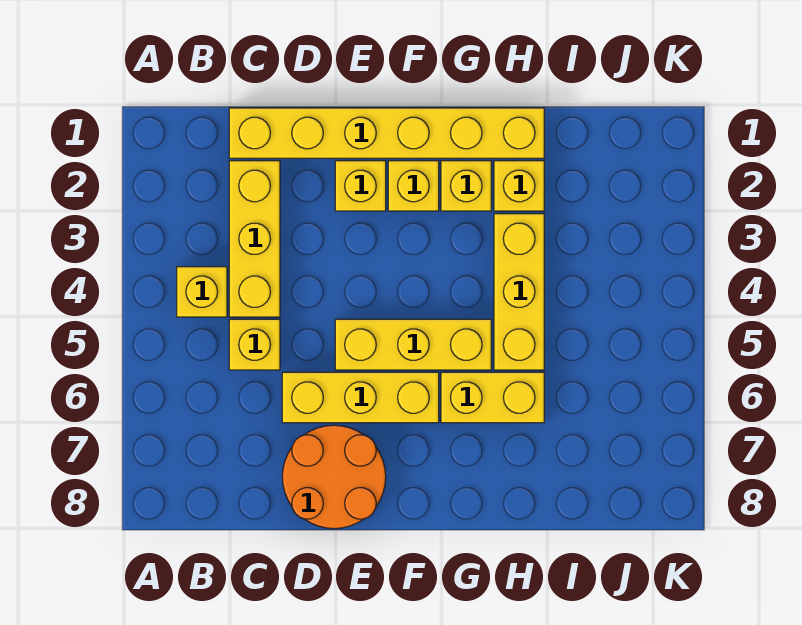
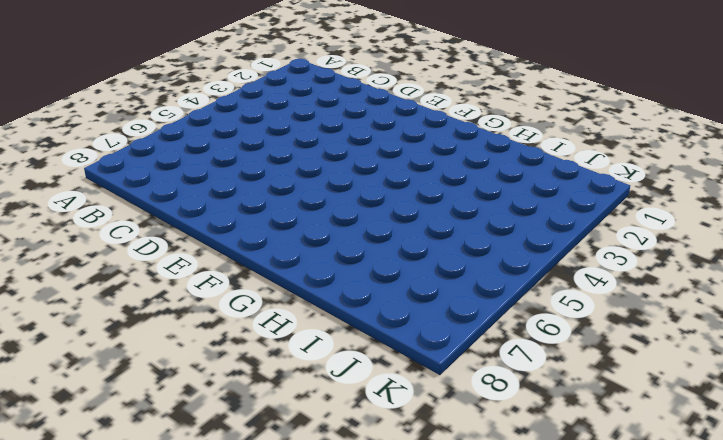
none -> yellow brick B4 level 1
none -> yellow brick C1:H1 level 1
none -> yellow brick C2:C4 level 1

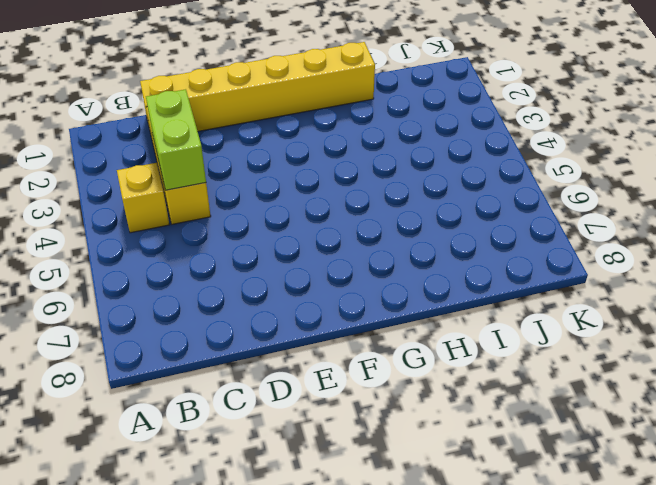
lime brick C3:C4 level 2 -> none
none -> yellow brick C5 level 1
none -> yellow brick D6:F6 level 1
none -> orange round brick D7:E8 level 1

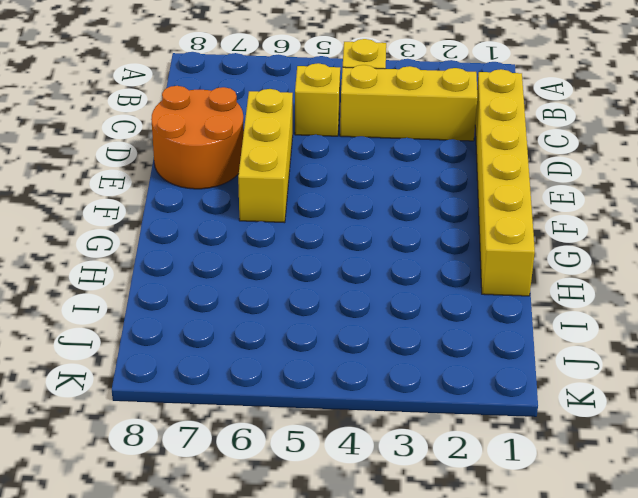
none -> yellow brick E2 level 1
none -> yellow brick E5:G5 level 1
none -> yellow brick F2 level 1

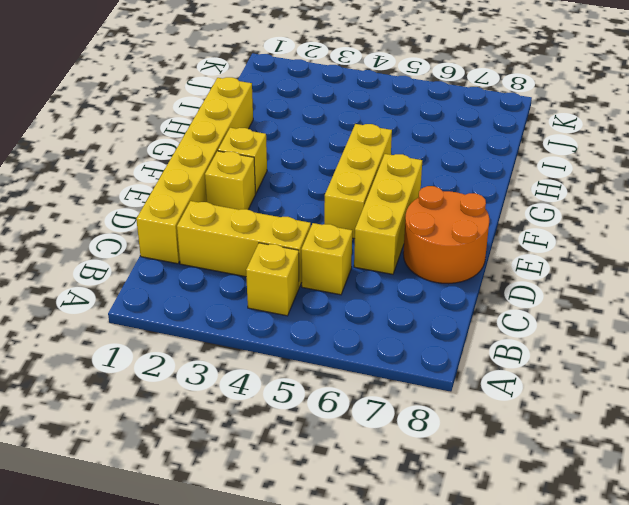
none -> yellow brick G2 level 1
none -> yellow brick G6:H6 level 1
none -> yellow brick H2 level 1

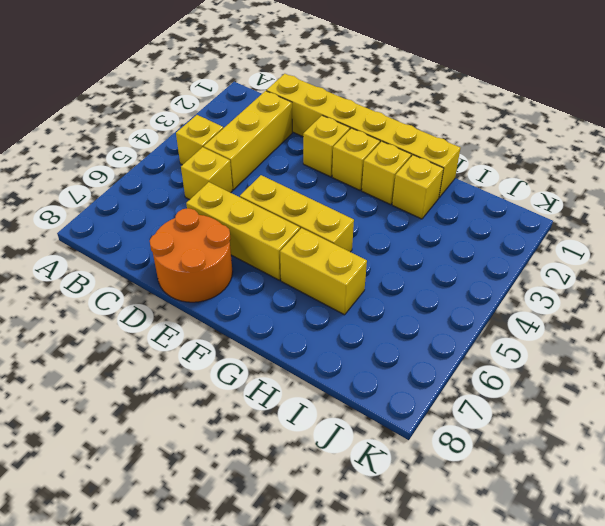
none -> yellow brick H3:H5 level 1

